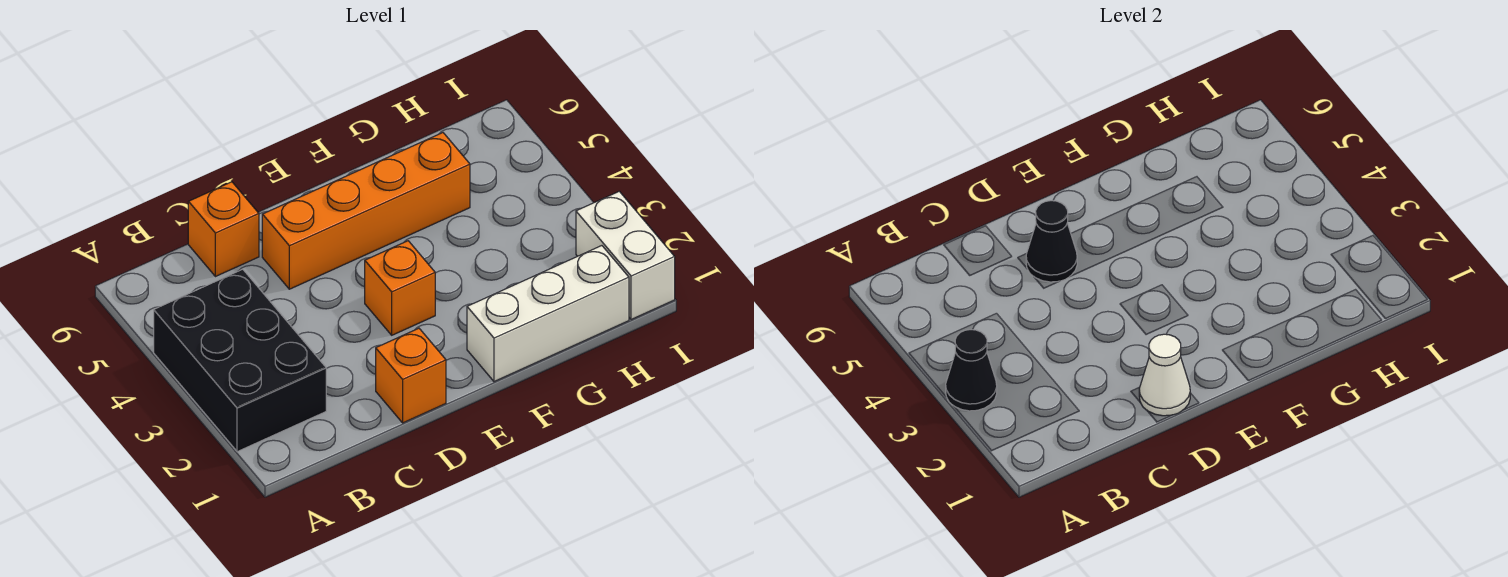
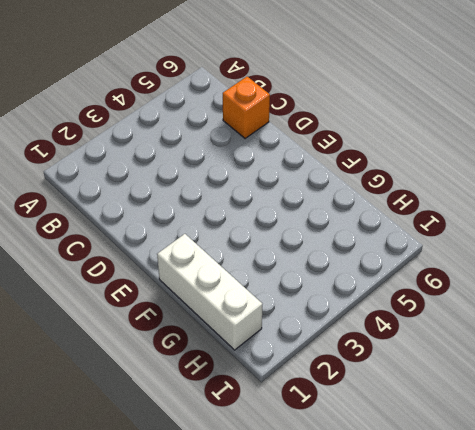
none -> black brick A2:B4 level 1
none -> orange brick D1 level 1

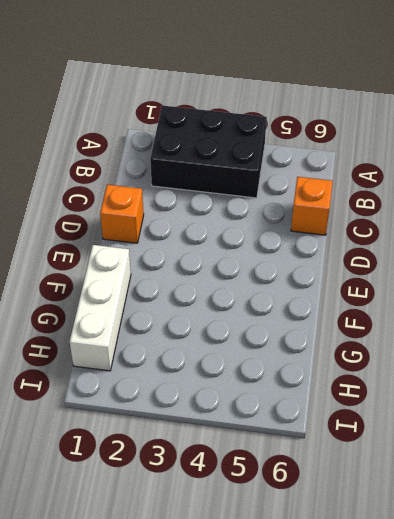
none -> orange brick D5:G5 level 1
none -> orange brick E3 level 1

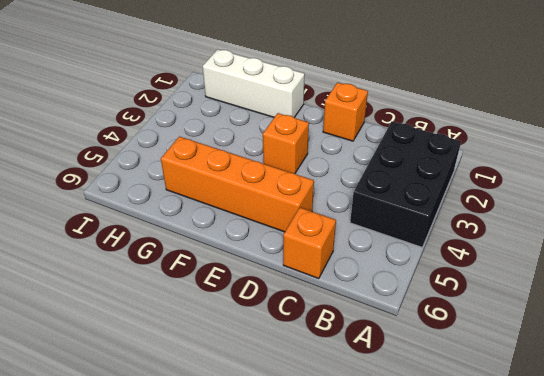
none -> white brick I1:I2 level 1
none -> black cone A3 level 2

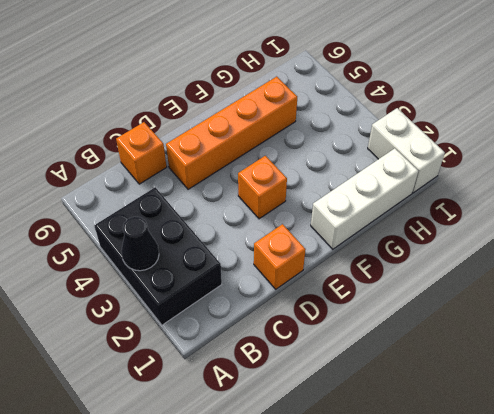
none -> white cone D1 level 2
none -> black cone D5 level 2

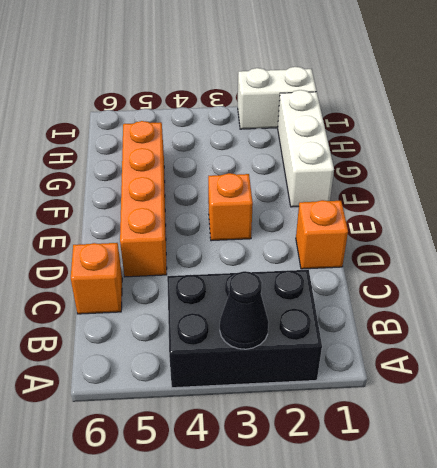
none -> white cone D1 level 2
none -> black cone D5 level 2

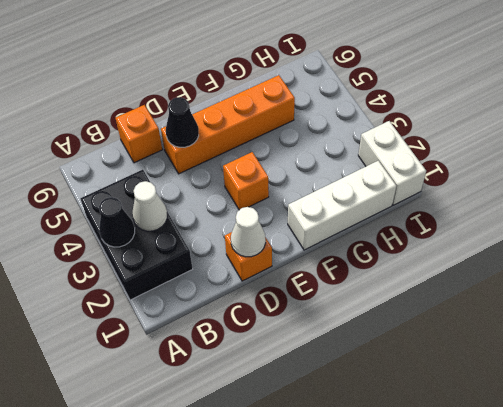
white cone B3 level 2 -> none

